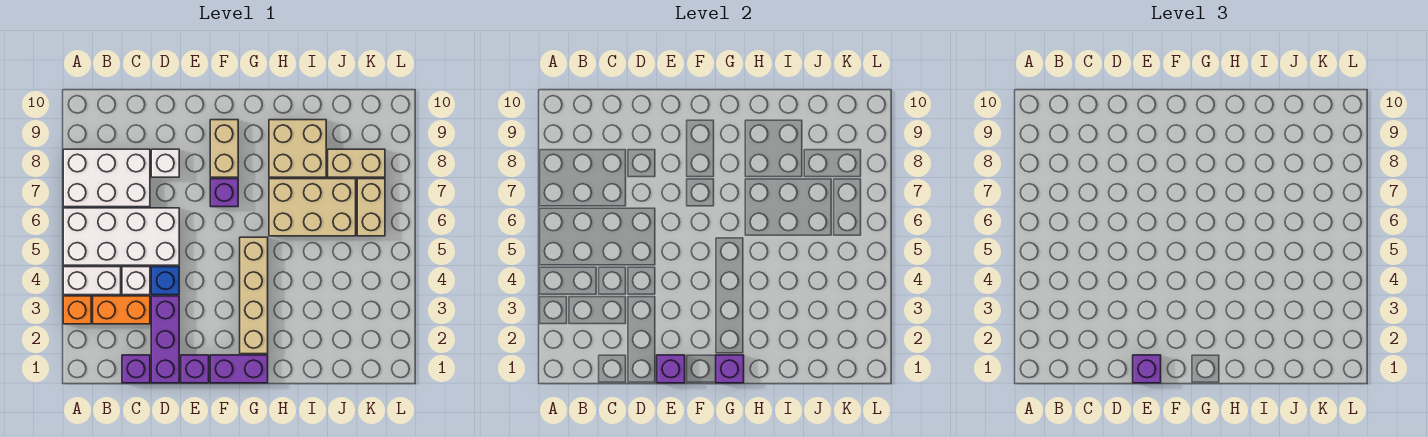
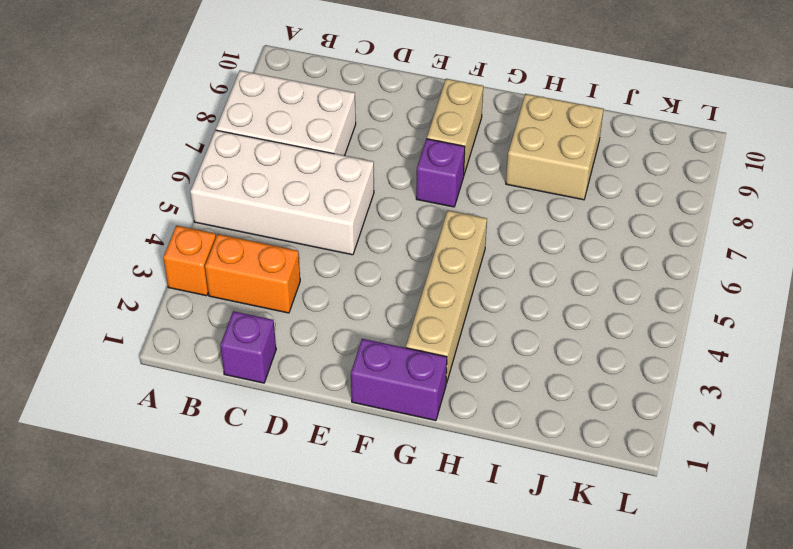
none -> white brick A4:B4 level 1
none -> white brick C4 level 1
none -> purple brick D1:D3 level 1

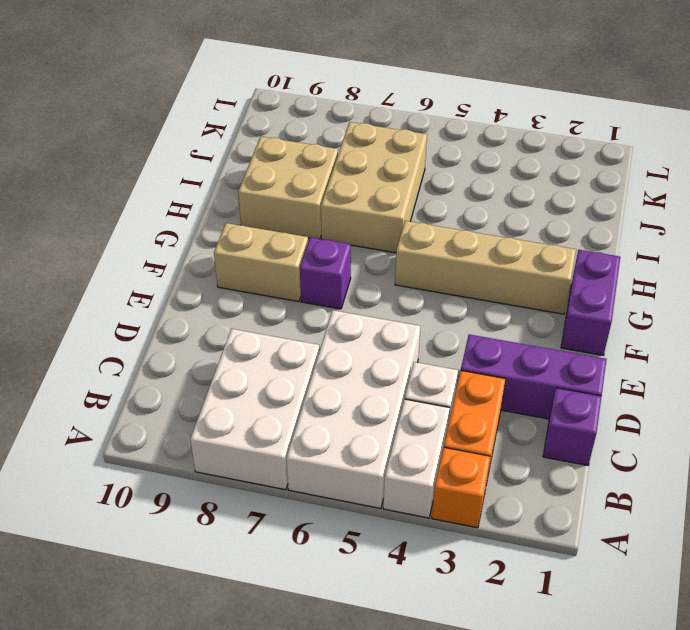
none -> blue brick D4 level 1
none -> white brick D8 level 1
none -> purple brick E1 level 1

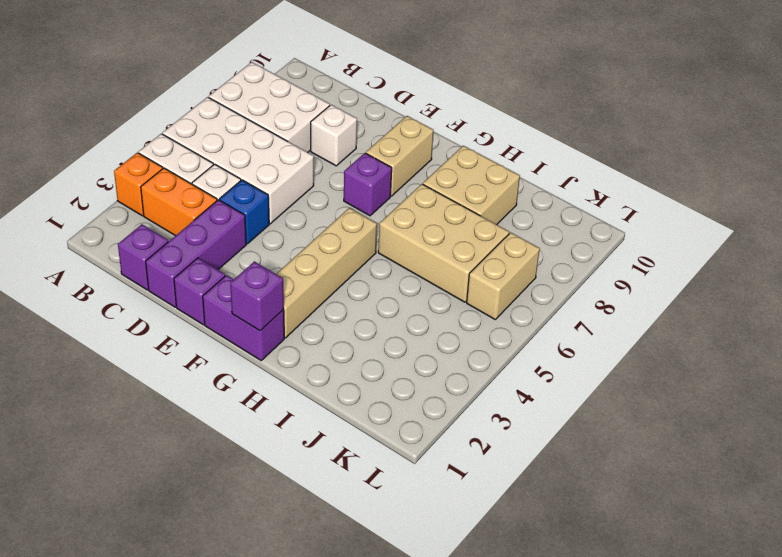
none -> tan brick J8:K8 level 1
none -> purple brick E1 level 2
none -> purple brick E1 level 3

